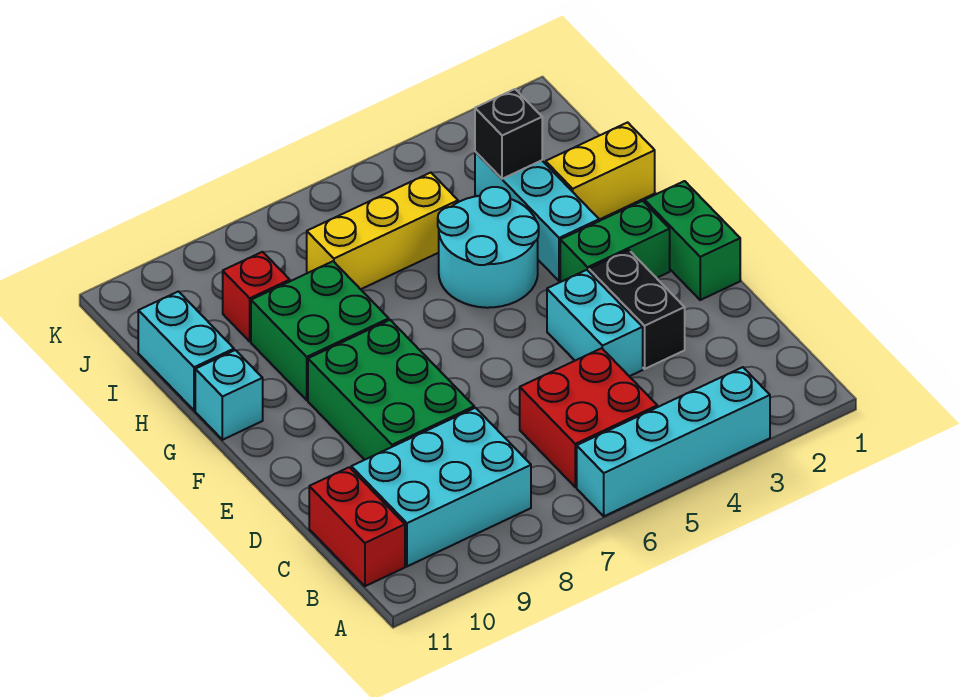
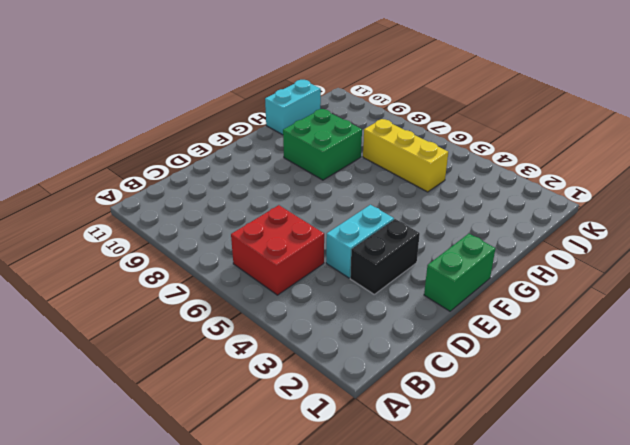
none -> cyan brick A3:A6 level 1
none -> cyan brick B8:C10 level 1
none -> red brick B11:C11 level 1

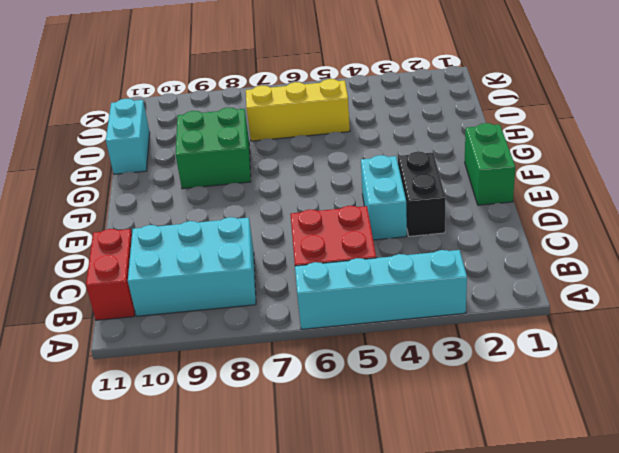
none -> green brick D8:F9 level 1
none -> green brick F2:F3 level 1
none -> cyan brick G3:I3 level 1

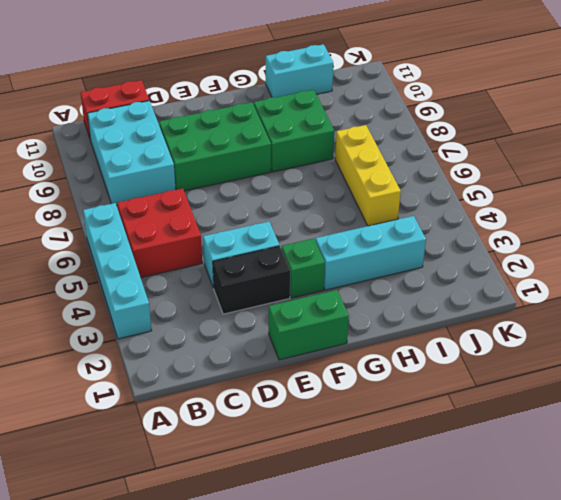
green brick F3 level 1 -> green brick F2:F3 level 1
none -> cyan round brick G4:H5 level 1
none -> cyan brick G11 level 1
none -> yellow brick H1:H2 level 1

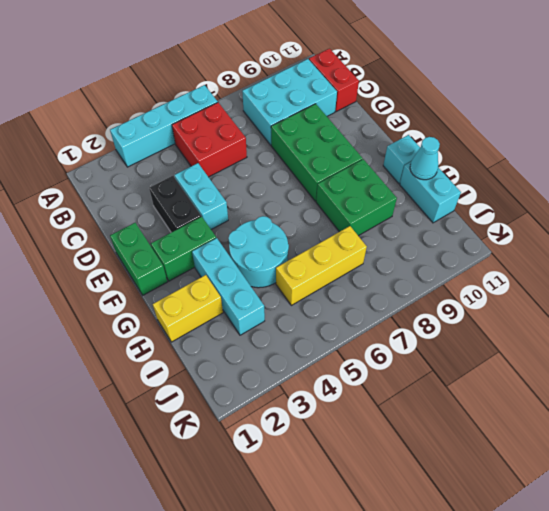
cyan cone H11 level 2 -> none
none -> red brick I9 level 1
none -> black brick I3 level 2

